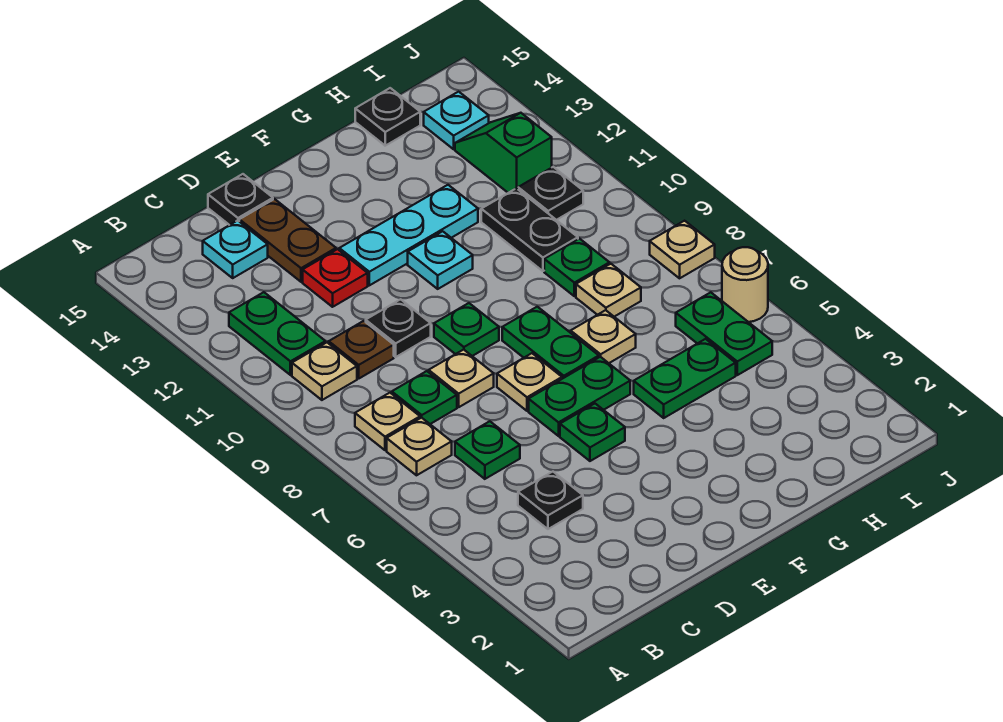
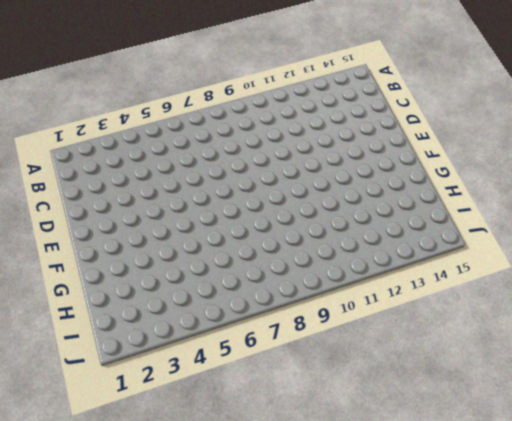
none -> tan plate B7 level 1
none -> tan plate B8 level 1
none -> tan plate B10 level 1
none -> green plate B11:B12 level 1

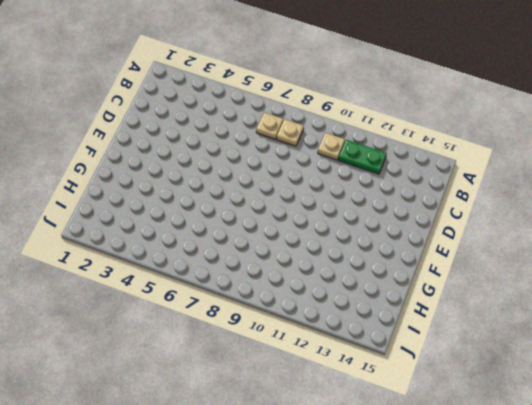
none -> black plate C4 level 1
none -> green plate C6 level 1
none -> green plate C8 level 1
none -> brown plate C10 level 1

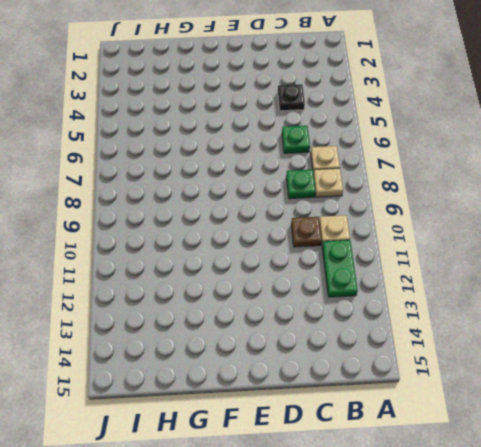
none -> cyan plate C14 level 1
none -> tan plate D8 level 1
none -> black plate D10 level 1
none -> red plate D12 level 1

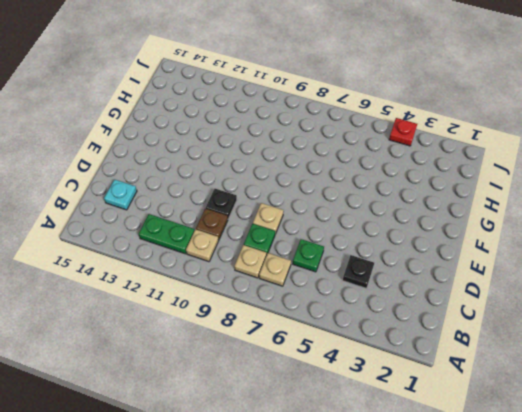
red plate J4 level 1 -> red plate D12 level 1
none -> brown plate D13:D14 level 1
none -> black plate D15 level 1
none -> green plate E5 level 1
none -> green plate E6:F6 level 1

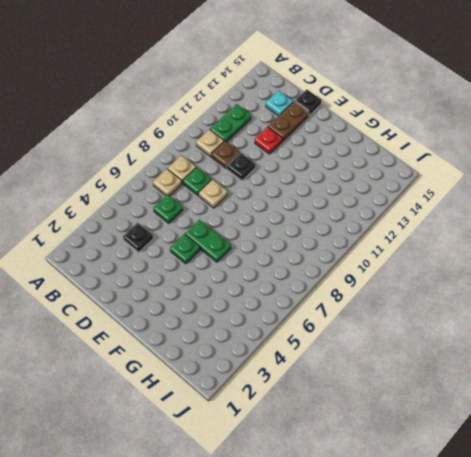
none -> tan plate E7 level 1
none -> green plate E9 level 1
none -> cyan plate E12:G12 level 1
none -> green plate F7:F8 level 1

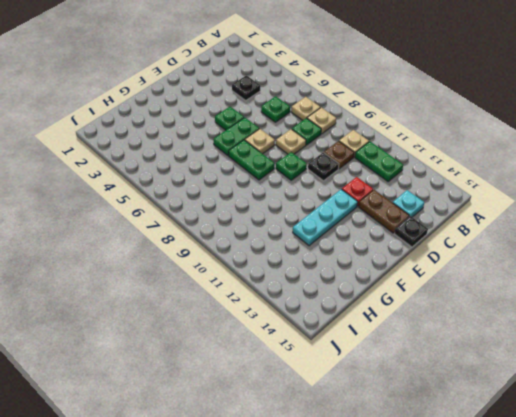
none -> cyan plate F11 level 1
none -> green plate G5:H5 level 1
none -> tan plate G7 level 1
none -> tan plate H8 level 1

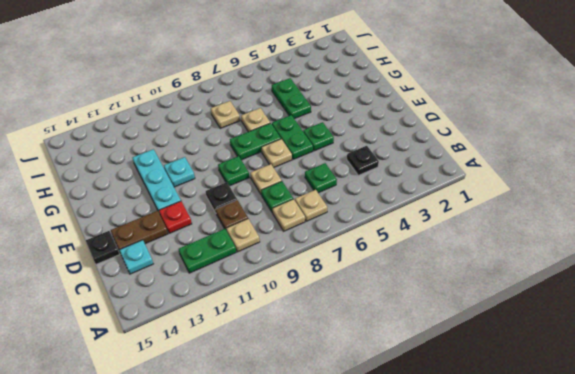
none -> green plate H9 level 1
none -> black plate H10:H11 level 1
none -> black plate H15 level 1
none -> green plate I5:I6 level 1

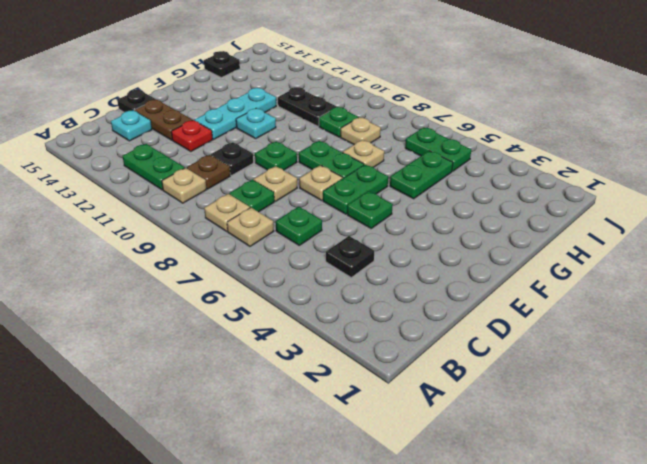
none -> black plate I11 level 1
none -> green slope I12:I13 level 1 top 12
none -> cyan plate I14 level 1
none -> tan round brick J6 level 1

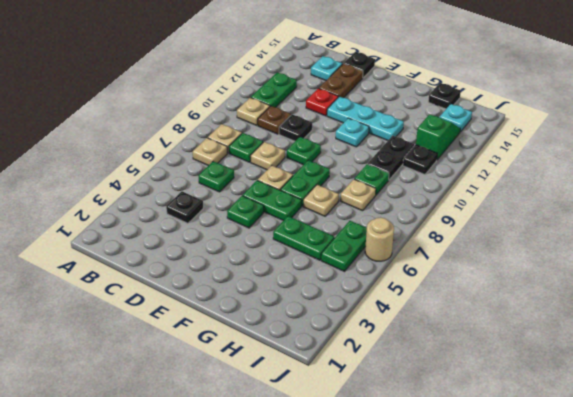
none -> tan plate J8 level 1

